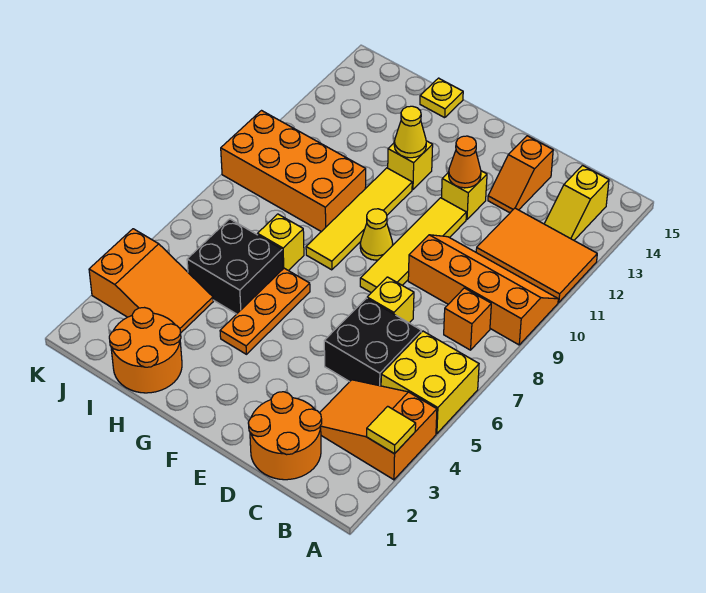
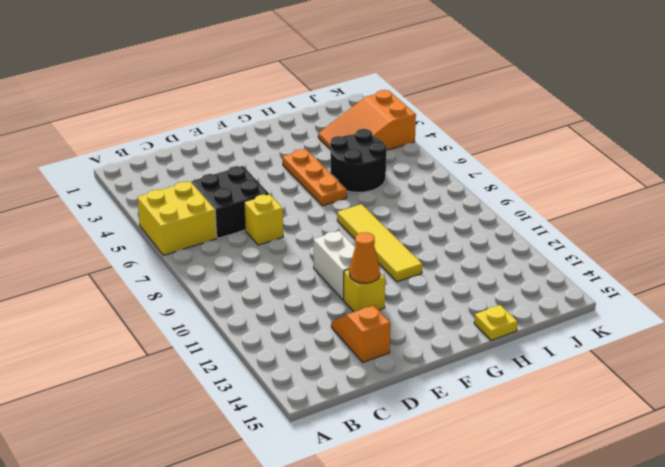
white brick E10:E11 level 1 -> yellow tile E8:E11 level 1
black round brick H5:I6 level 1 -> black brick H5:I6 level 1
none -> orange slope A3:C4 level 1 top A
none -> orange slope A9:D10 level 1 top 9
none -> orange tile A11:C12 level 1

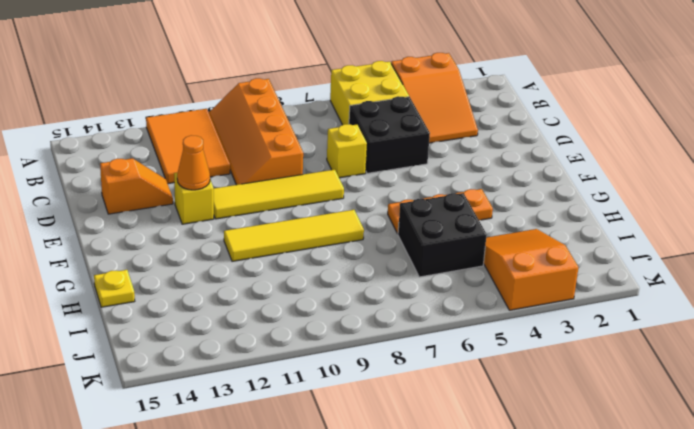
none -> orange brick B8 level 1
none -> yellow slope B13:B14 level 1 top 14
none -> orange round brick C1:D2 level 1

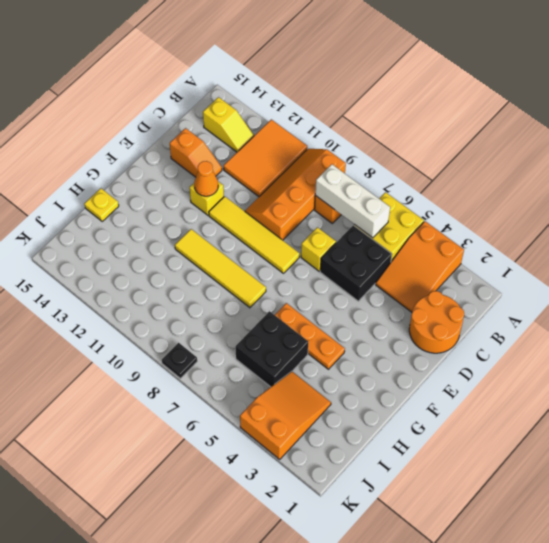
white brick B6:B8 level 2 -> none
black plate K8 level 1 -> none
none -> yellow cone F9 level 1
none -> yellow brick G12 level 1
none -> orange round brick H1:I2 level 1

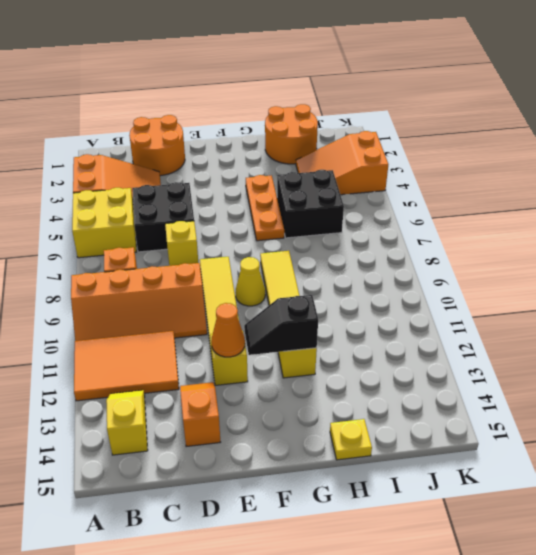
black slope F12:G12 level 2 top G -> yellow cone G12 level 2
none -> yellow brick H7 level 1
none -> orange brick H9:K10 level 1
none -> yellow tile A3 level 2

